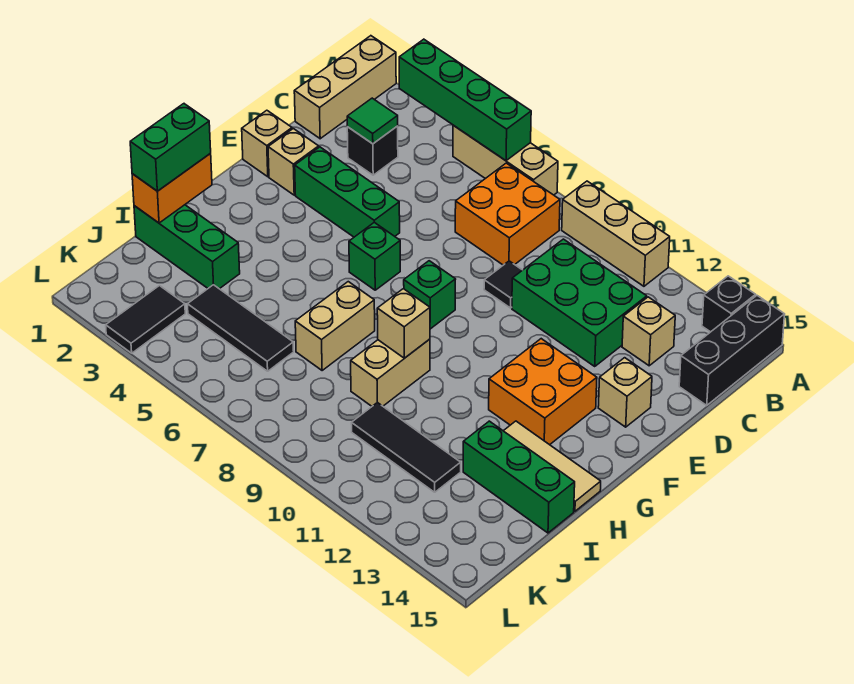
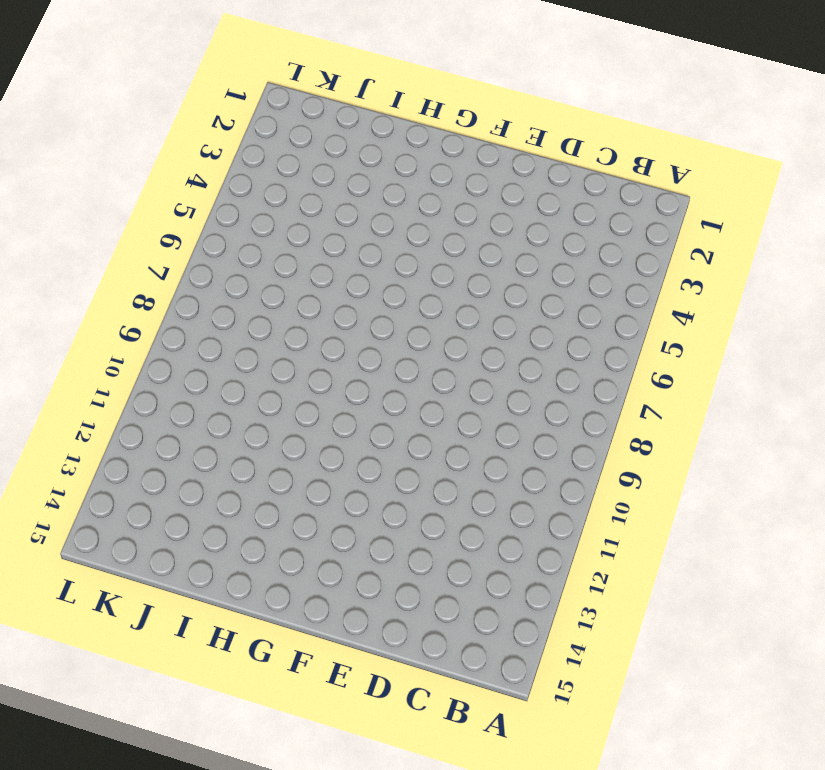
none -> tan brick A1:C1 level 1
none -> tan brick A5:A7 level 1
none -> tan brick A9:A11 level 1
none -> black brick A14 level 1

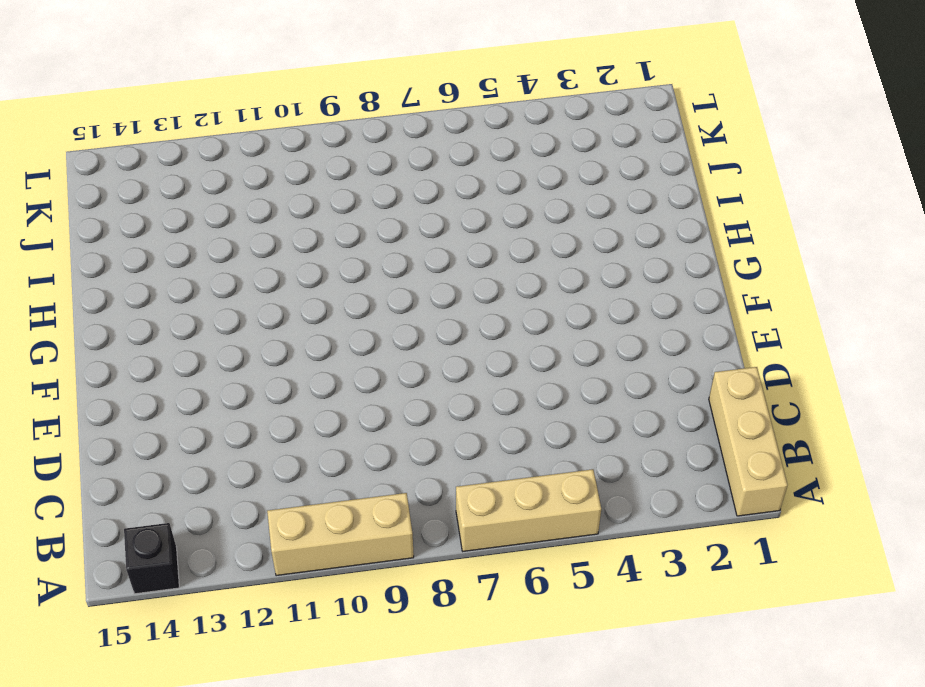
none -> black brick A15:C15 level 1
none -> orange brick B7:C8 level 1
none -> black brick C3 level 1
none -> green brick C10:D12 level 1

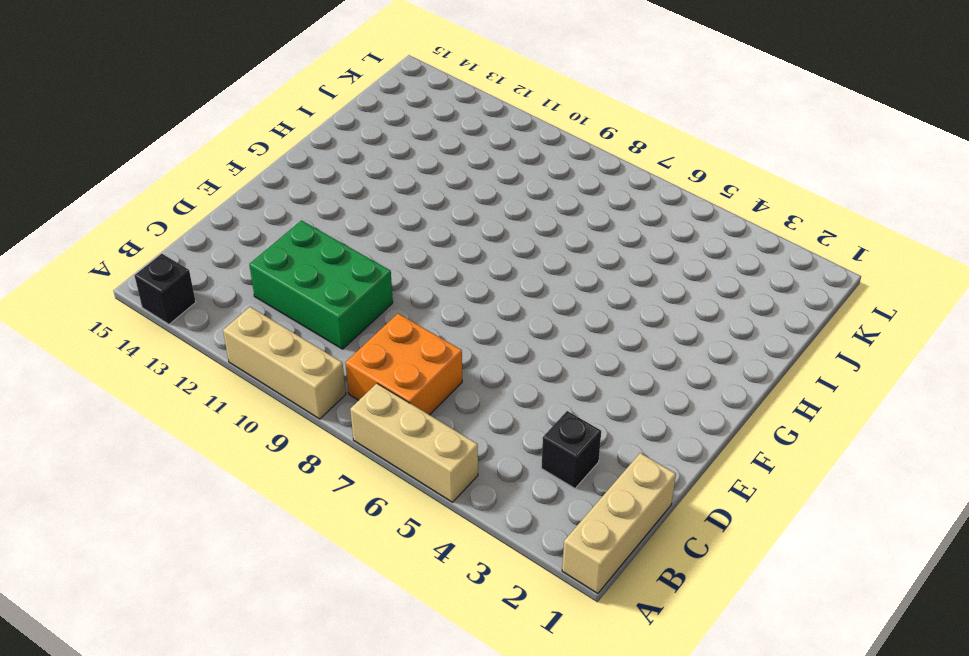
none -> black brick A15:C15 level 1
none -> tan brick C13 level 1
none -> black tile D9 level 1
none -> tan brick E1 level 1

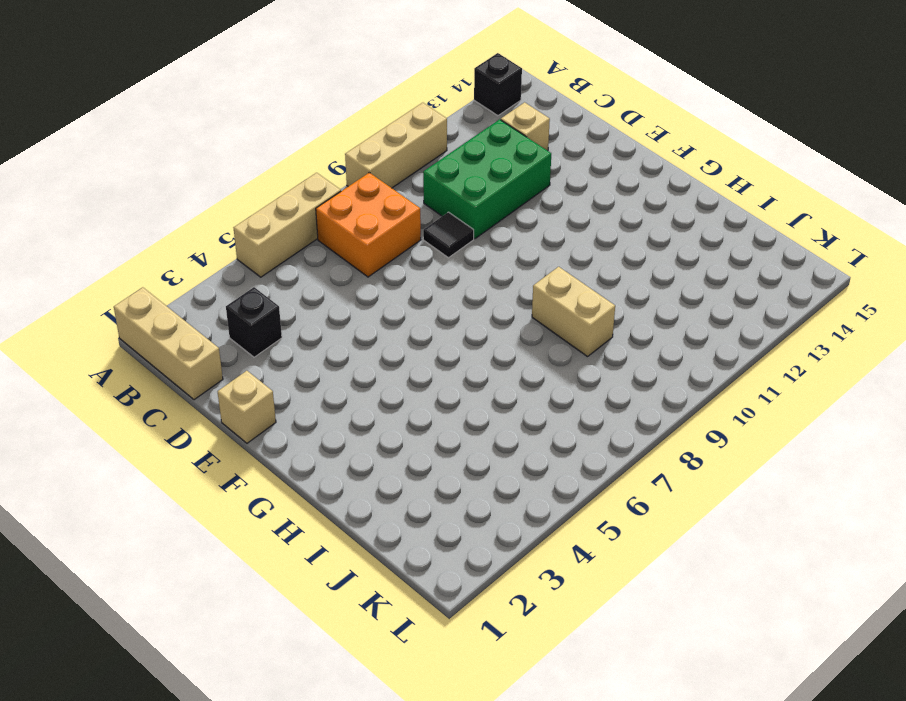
none -> black brick A15:C15 level 1
none -> tan brick E2 level 1
none -> green brick E3:E5 level 1
none -> tan brick E14 level 1

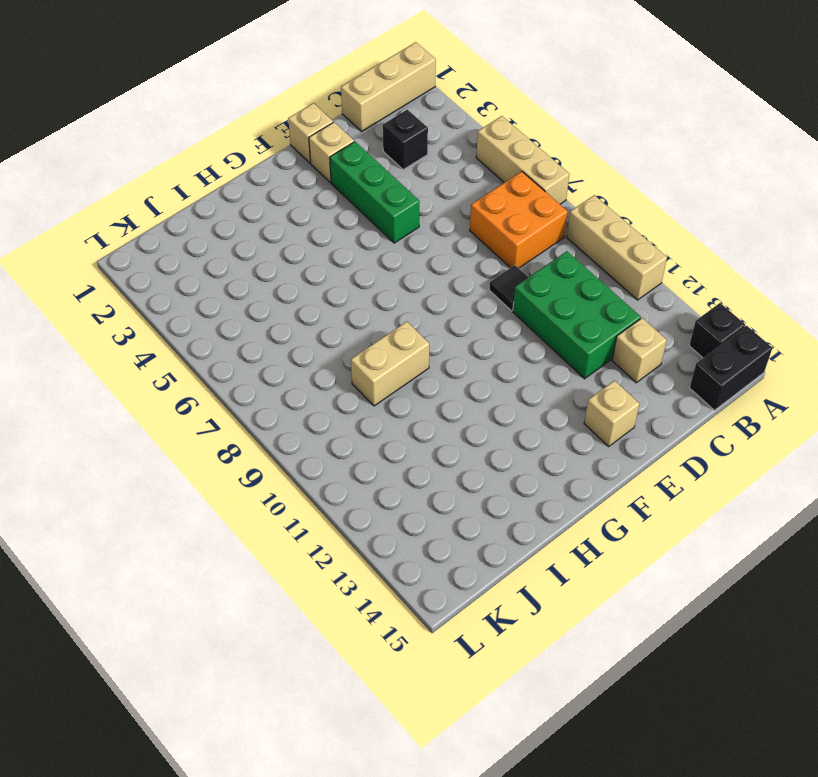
black brick A15:B15 level 1 -> black brick A15:C15 level 1
none -> green brick F6 level 1
none -> green brick F8 level 1
none -> orange brick F12:G13 level 1
none -> tan brick H7:I7 level 1

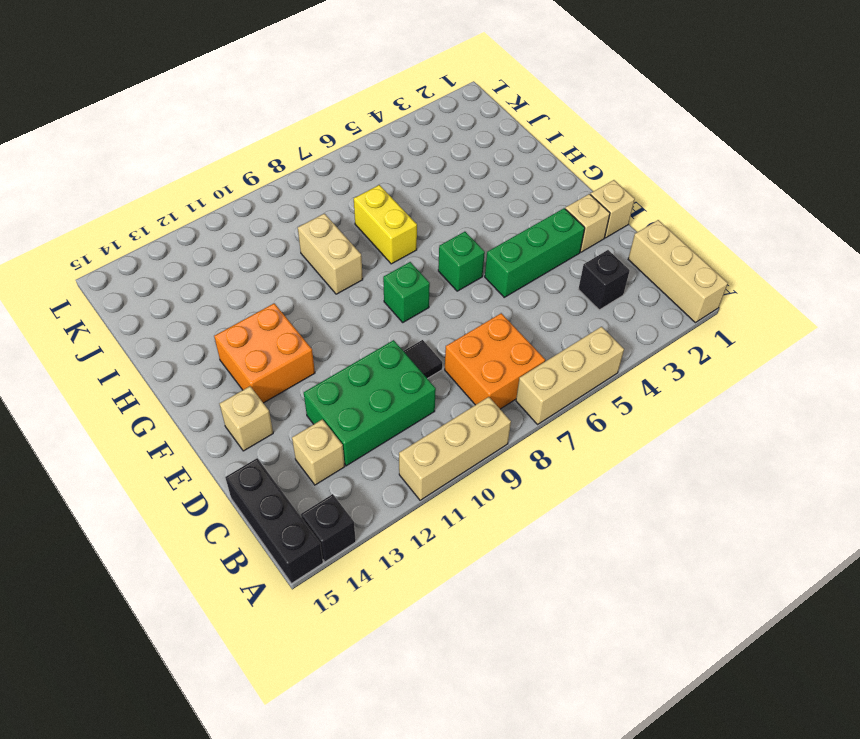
yellow brick H7:I7 level 1 -> tan brick H7:I7 level 1
none -> tan tile H13:H15 level 1
none -> green brick I1:I3 level 1
none -> green brick I13:I15 level 1
none -> black tile J4:J6 level 1

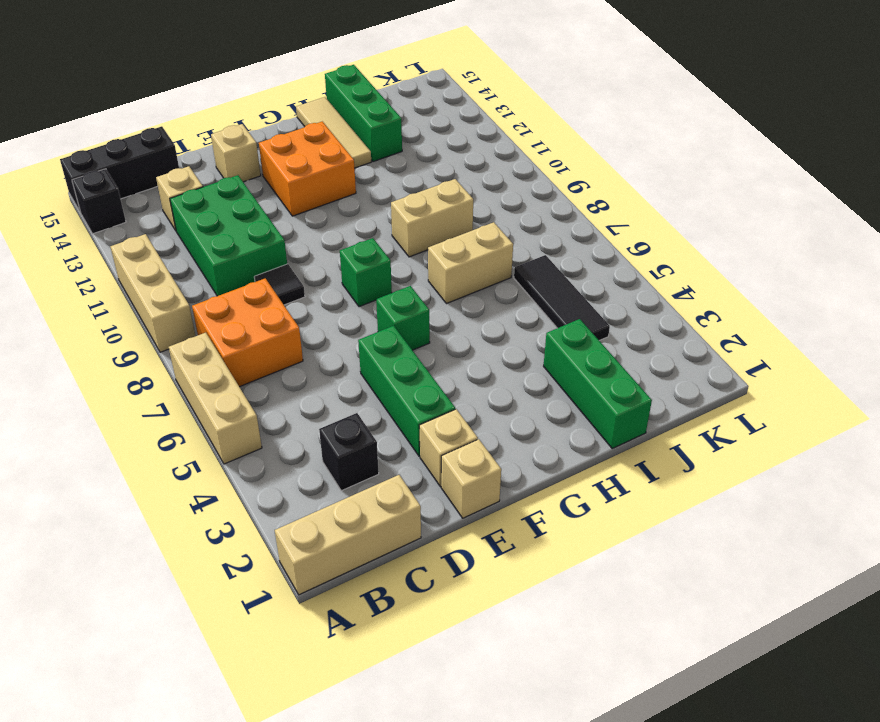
none -> black tile J10:J12 level 1
none -> black tile K3:L3 level 1
none -> green brick A3:A6 level 2
none -> green tile C3 level 2

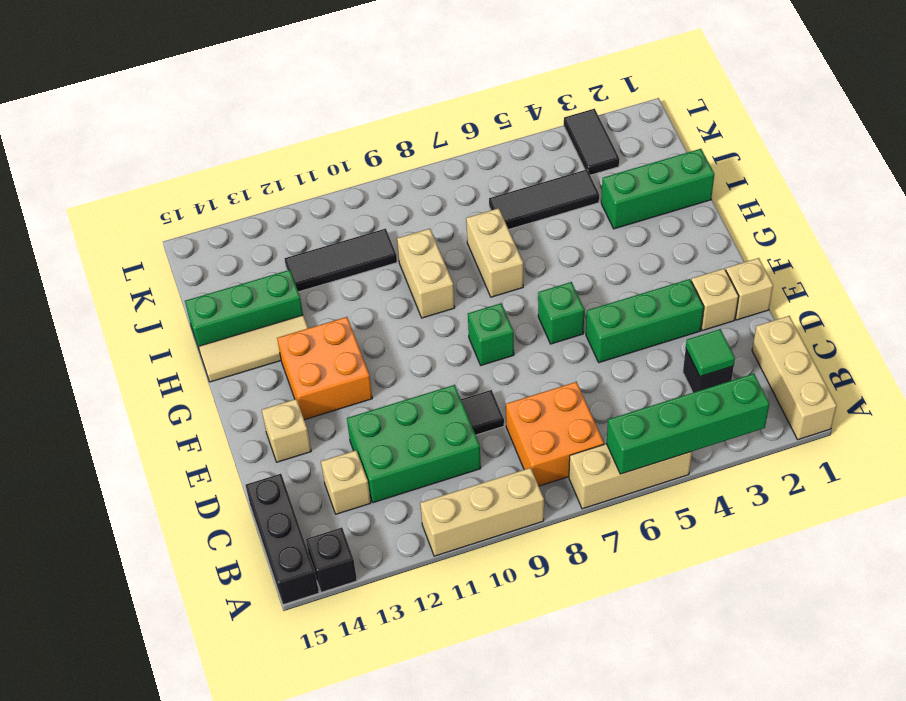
none -> orange brick H1:I1 level 2
none -> tan brick H9 level 2
none -> green brick H1:I1 level 3

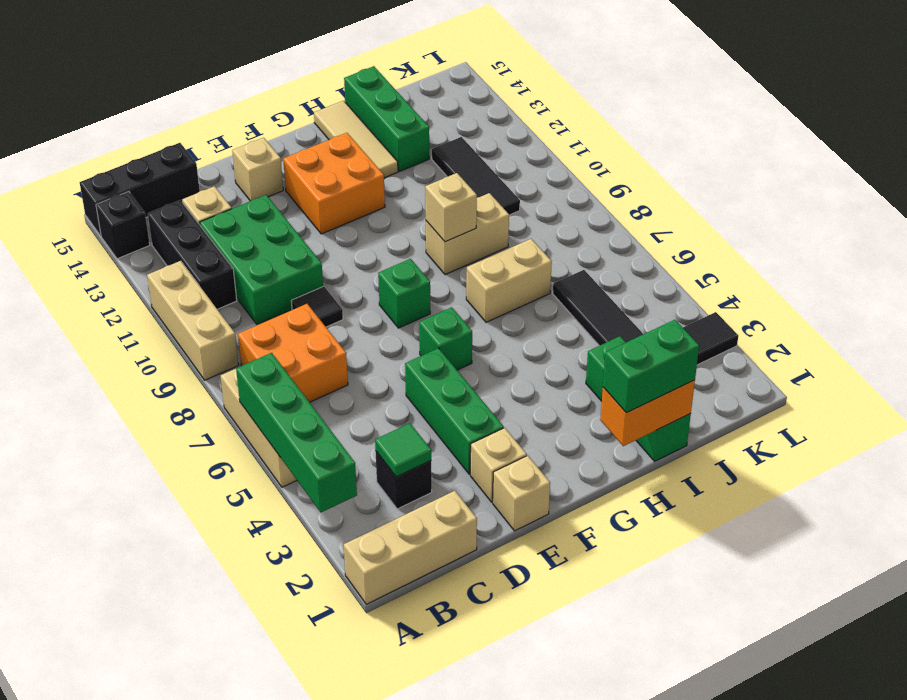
black brick B11:B13 level 1 -> none

